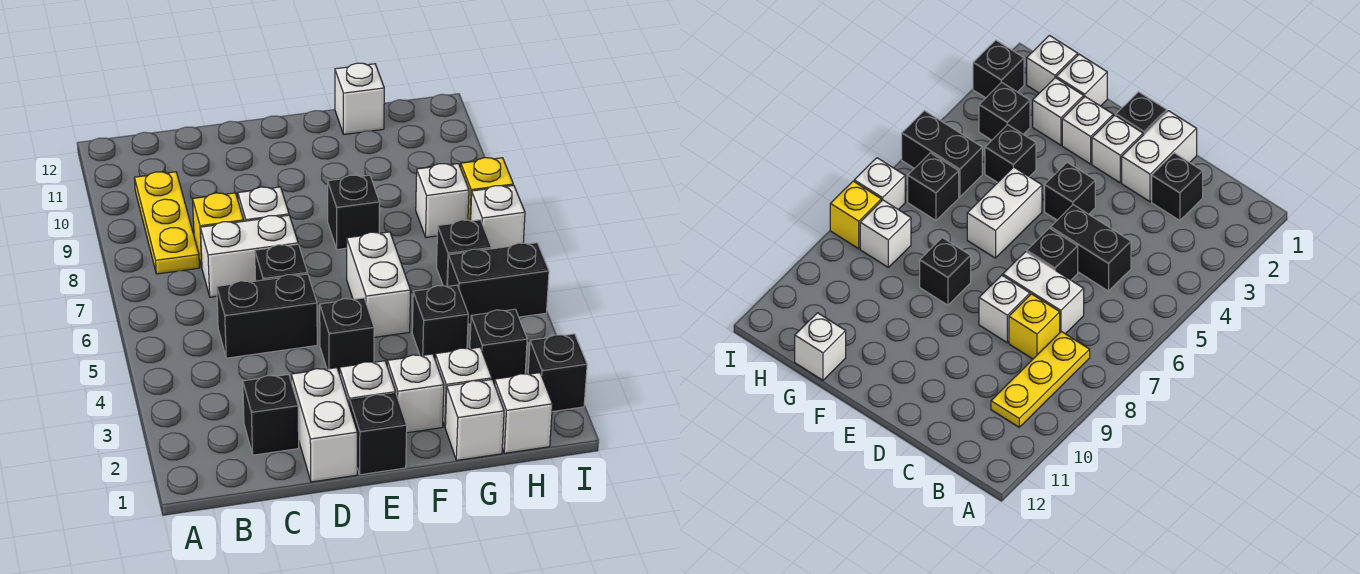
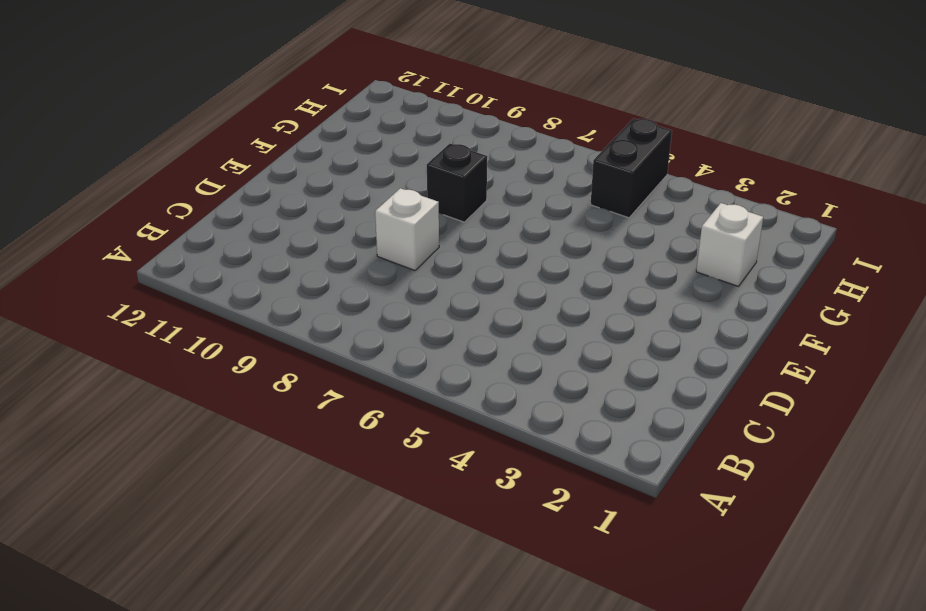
none -> yellow plate B8:B10 level 1
none -> black brick C2 level 1
none -> black brick C5:D5 level 1

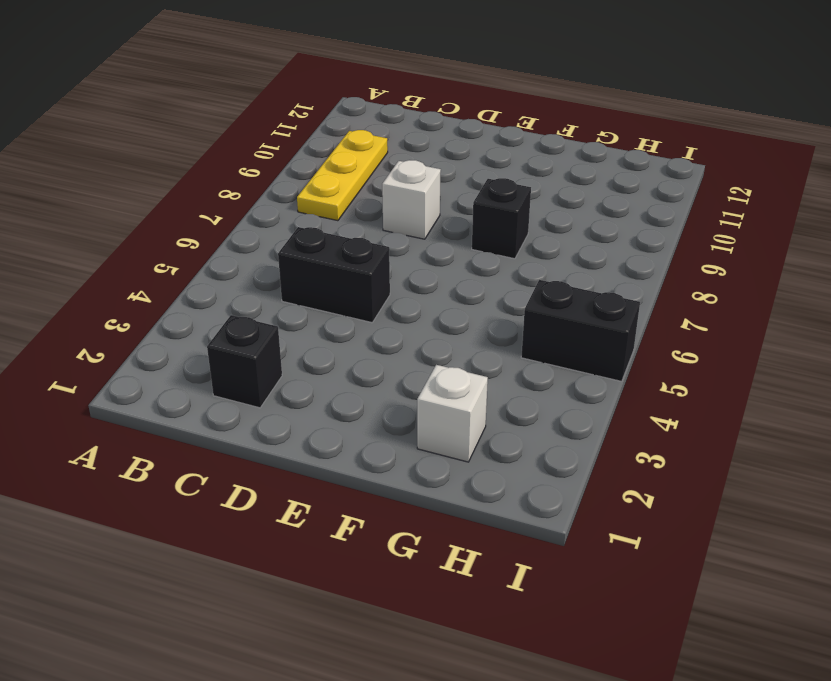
none -> white brick C7:D7 level 1
none -> yellow brick C8 level 1
none -> white brick D1:D2 level 1

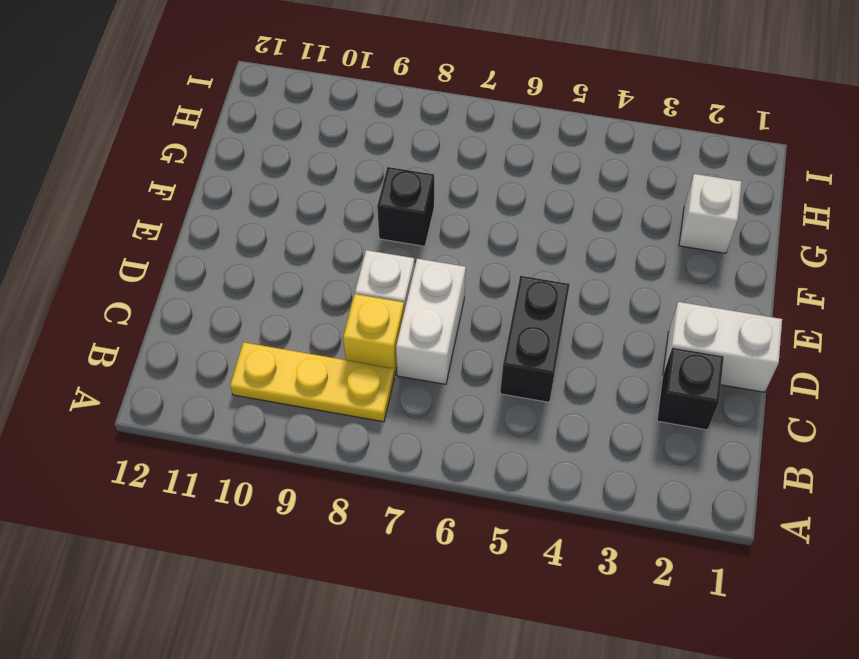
none -> black brick D6 level 1
none -> black brick E1 level 1
none -> white brick E2 level 1

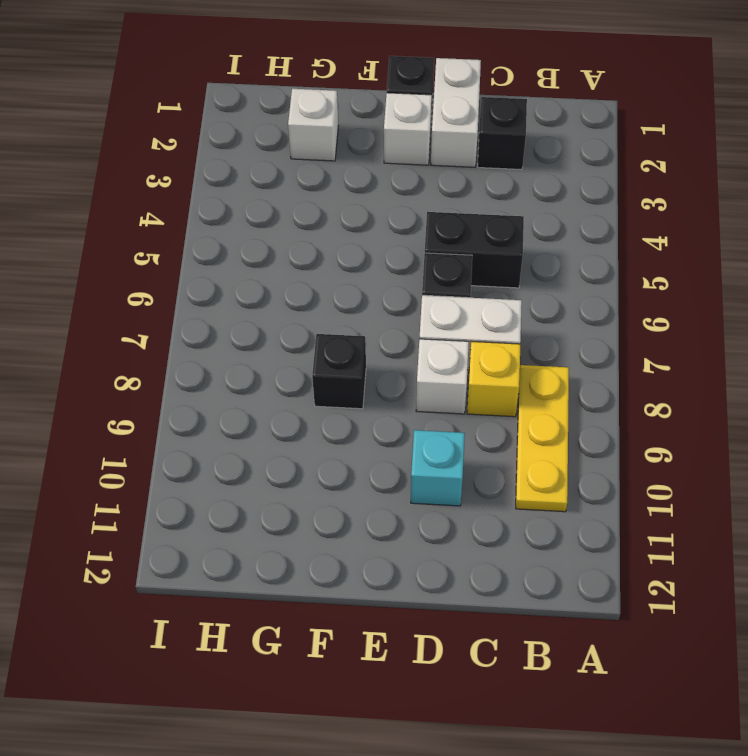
cyan brick D10 level 1 -> none
none -> black brick E4 level 1
none -> white brick F2 level 1
none -> white brick F5:F6 level 1

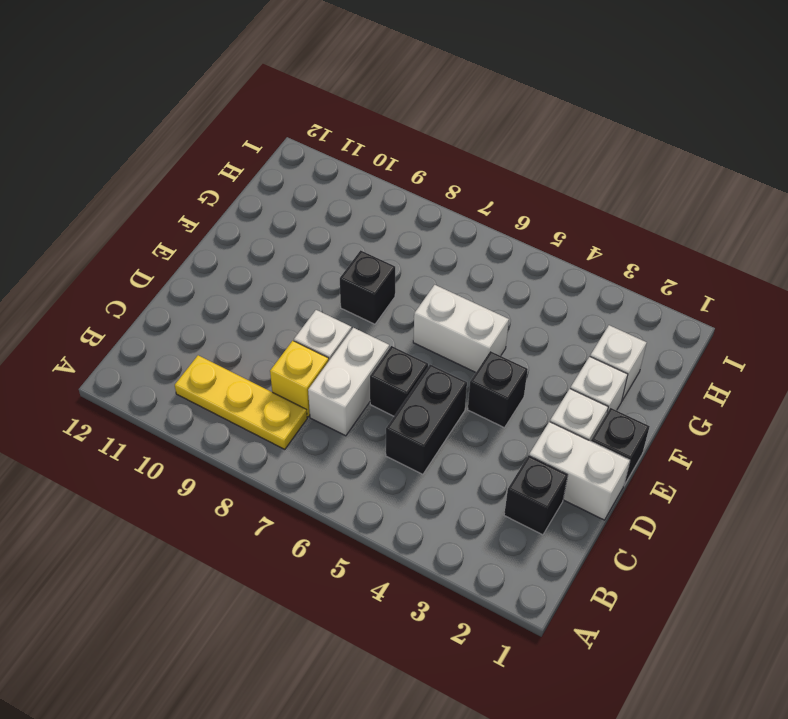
none -> white brick G1 level 1
none -> black brick G4 level 1
none -> white brick G12 level 1

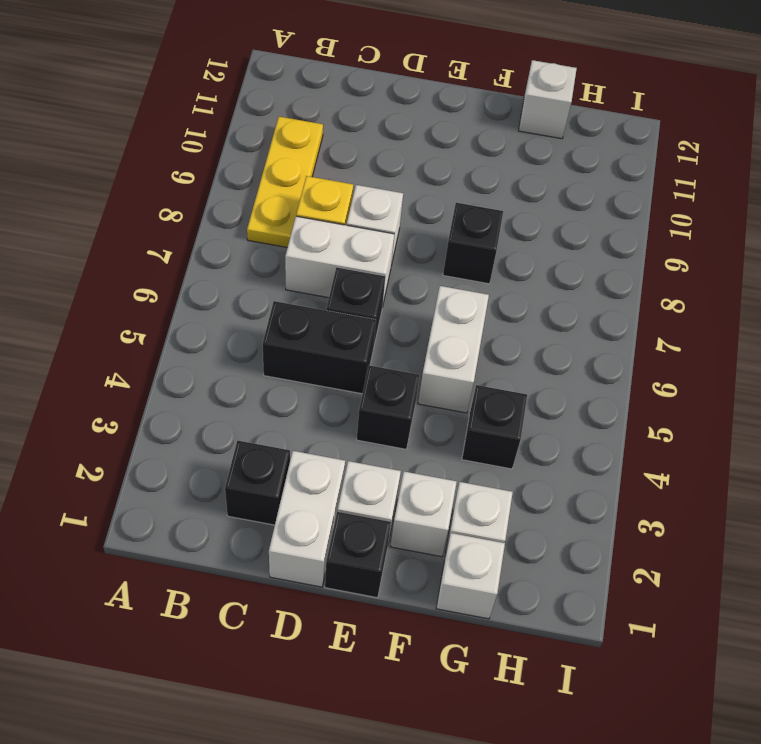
none -> white brick H1 level 1
none -> black brick H3 level 1
none -> black brick H5:I5 level 1

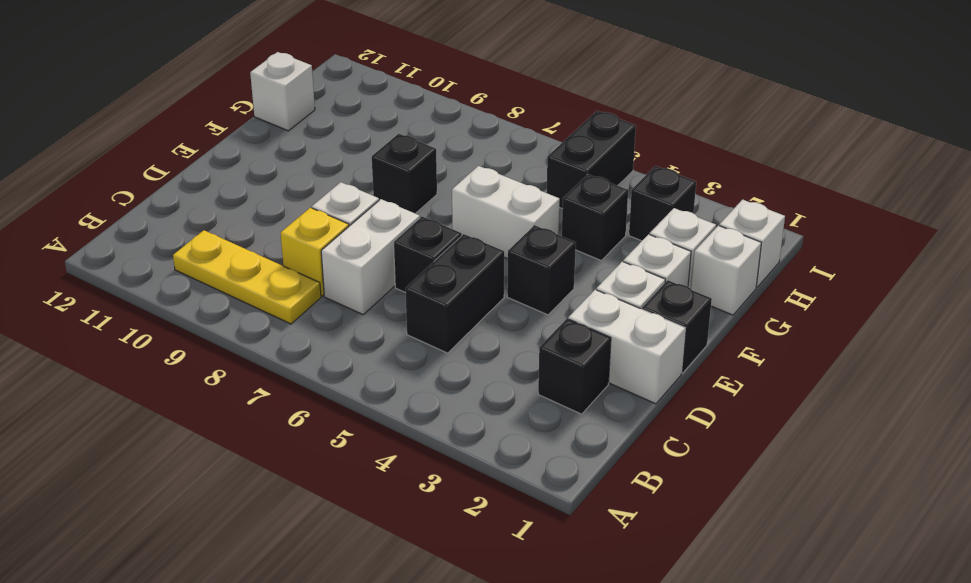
none -> black brick H6 level 1
none -> white brick H8 level 1
none -> black brick I2 level 1

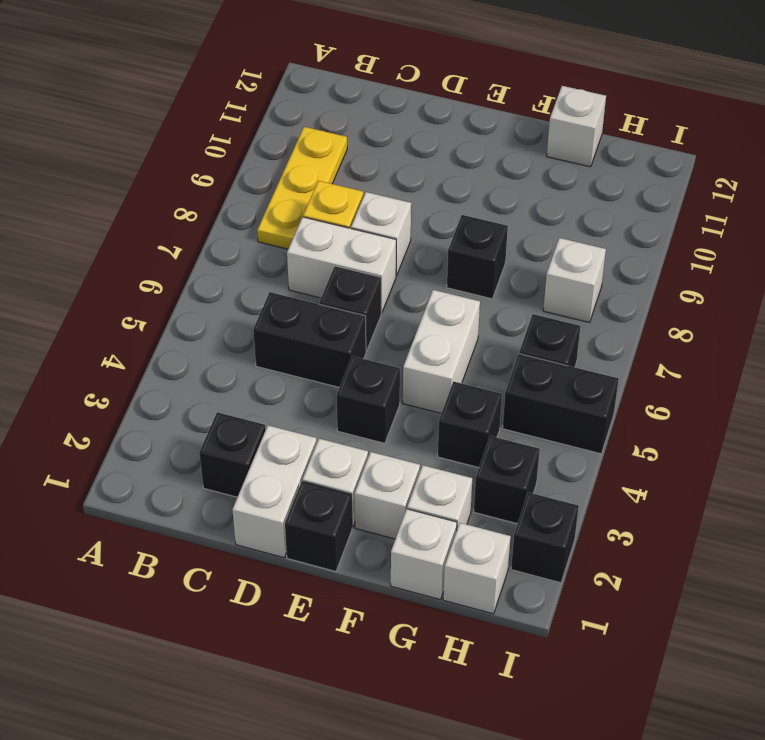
none -> white brick I7 level 1
none -> yellow brick I8 level 1

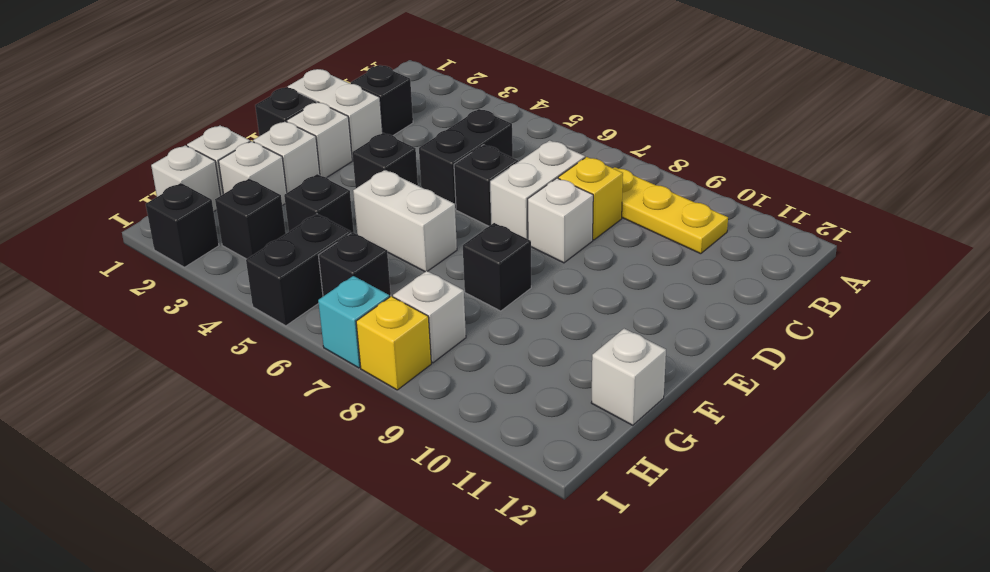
cyan brick I7 level 1 -> white brick I7 level 1

